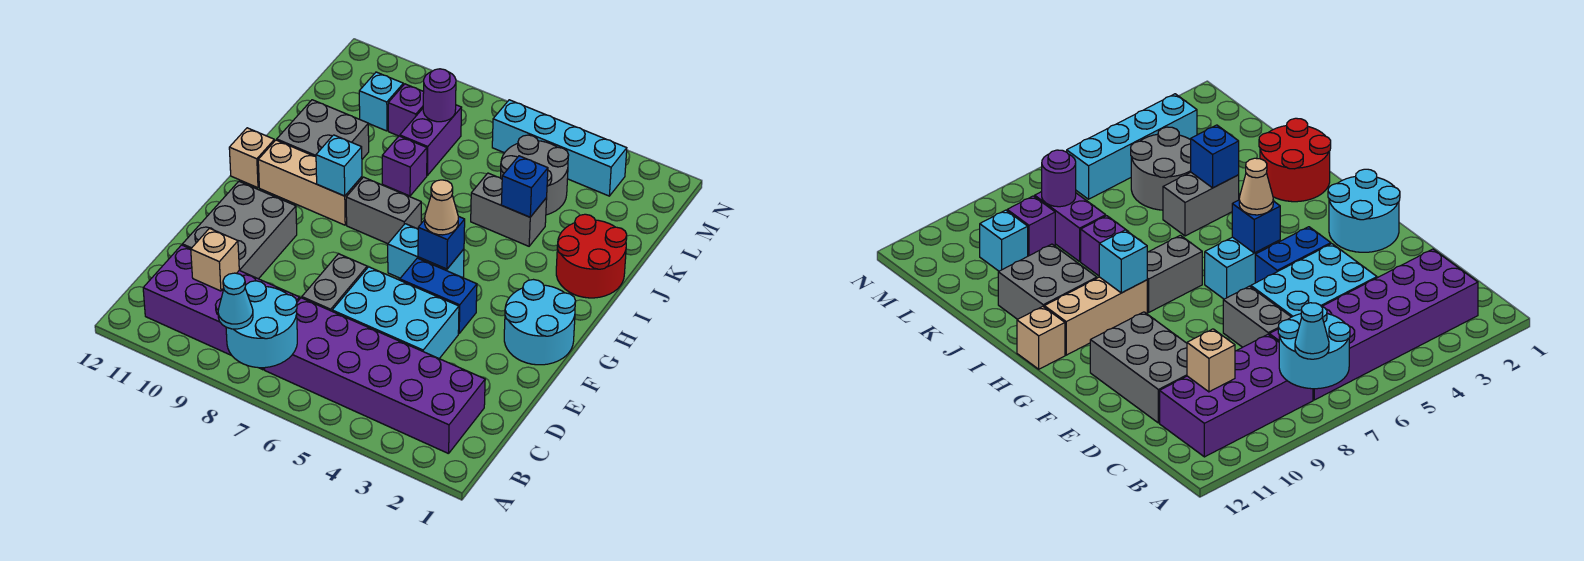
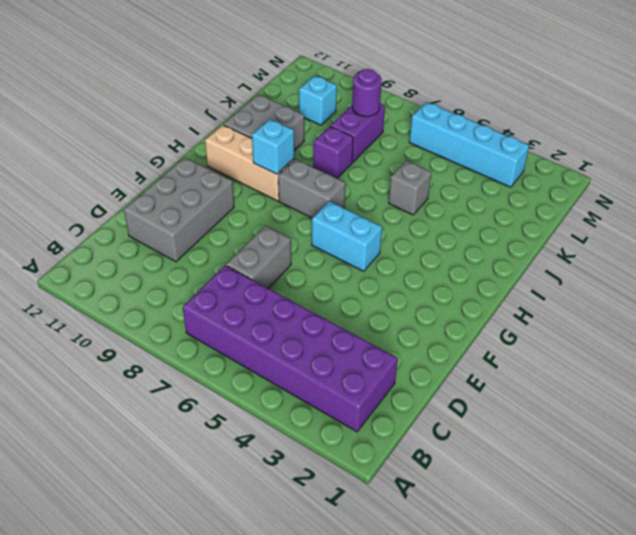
grey brick J5 level 1 -> grey brick J4:J5 level 1
none -> purple brick B8:C11 level 1
none -> cyan brick D4:E6 level 1
none -> cyan round brick F1:G2 level 1

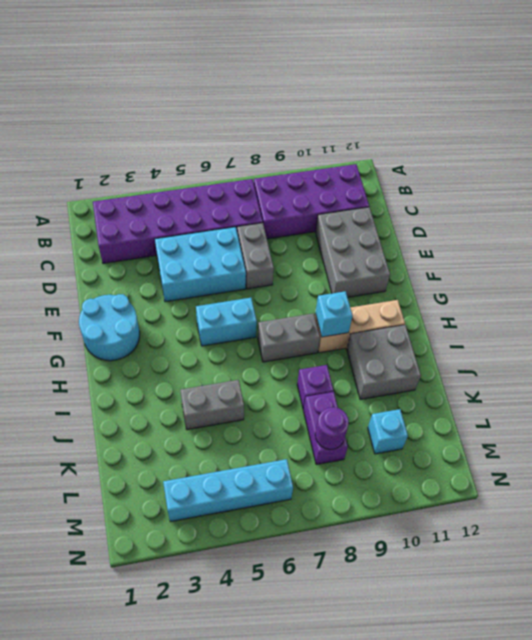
none -> blue brick F4:F5 level 1
none -> tan brick H12 level 1
none -> red round brick I1:J2 level 1

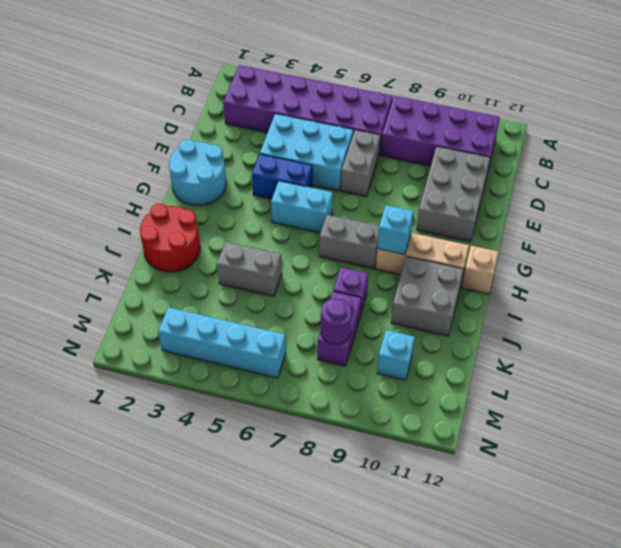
none -> grey round brick K4:L5 level 1
none -> purple brick L9 level 1
none -> cyan round brick A7:B8 level 2

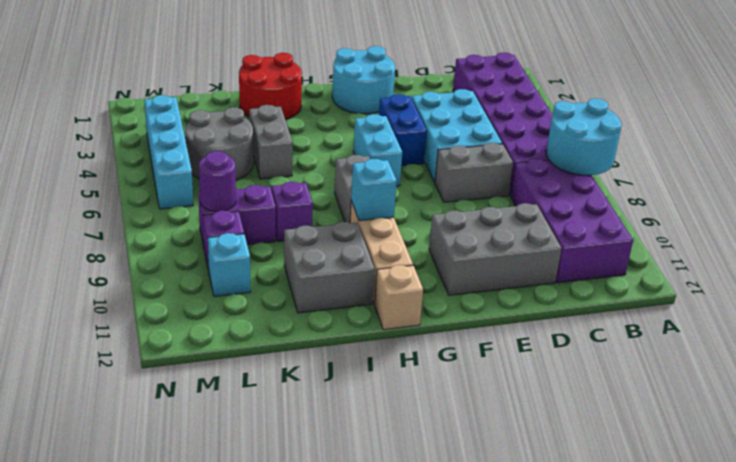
none -> tan brick C10 level 2
none -> blue brick G5 level 2
none -> blue brick J4 level 2

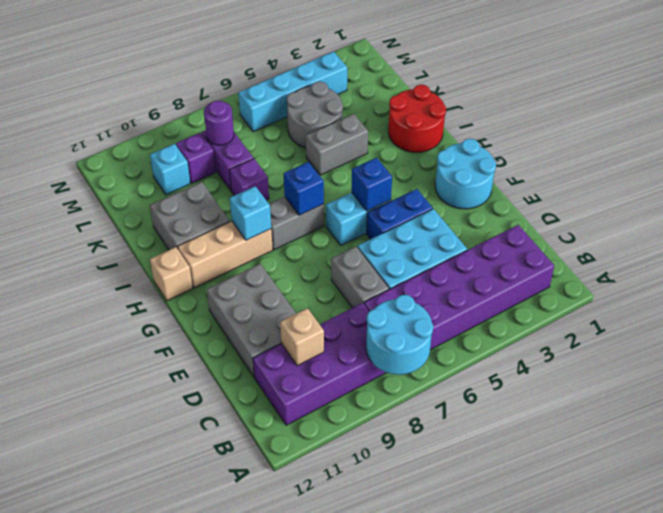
blue brick H7 level 2 -> blue brick J4 level 2
none -> cyan cone A8 level 3
none -> tan cone G5 level 3

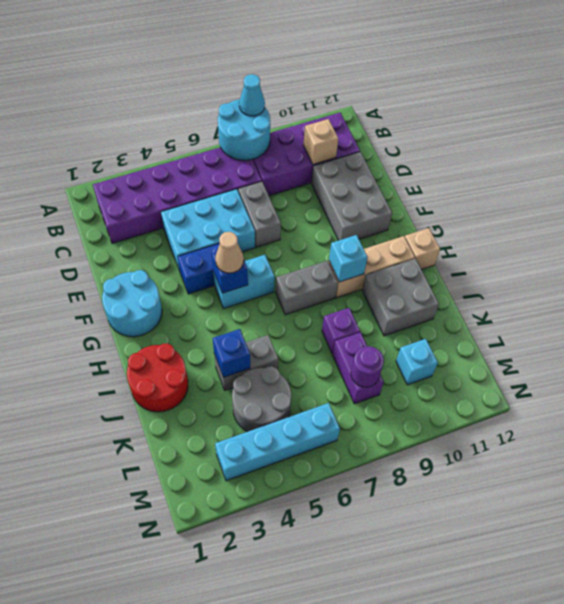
none -> purple brick L9 level 1

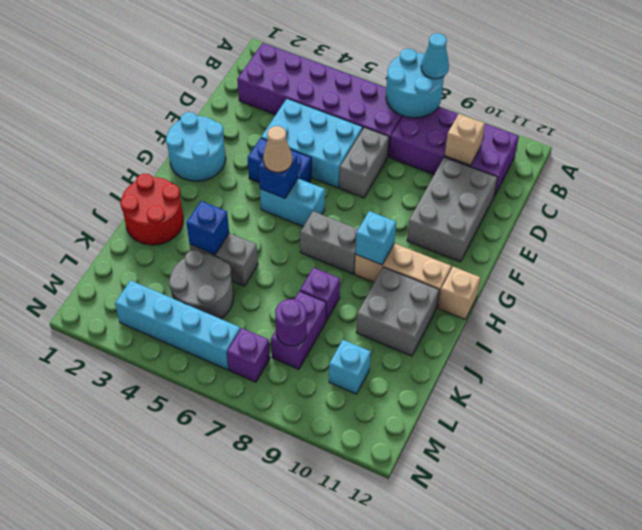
purple brick M7 level 1 -> purple brick L9 level 1

